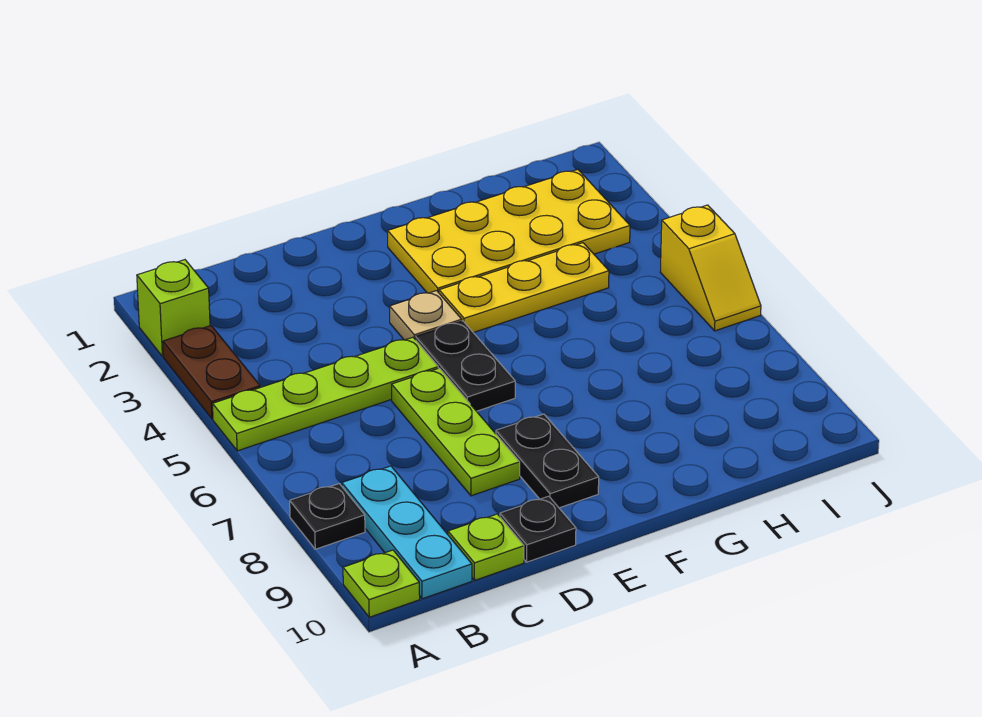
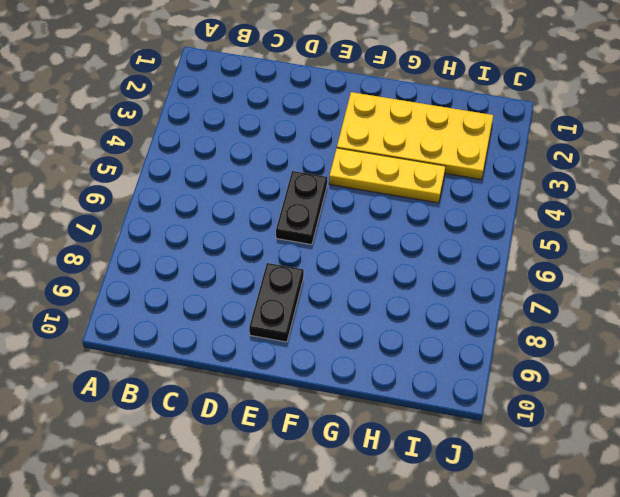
none -> lime brick A2 level 1
none -> brown plate A3:A4 level 1
none -> lime plate A5:D5 level 1

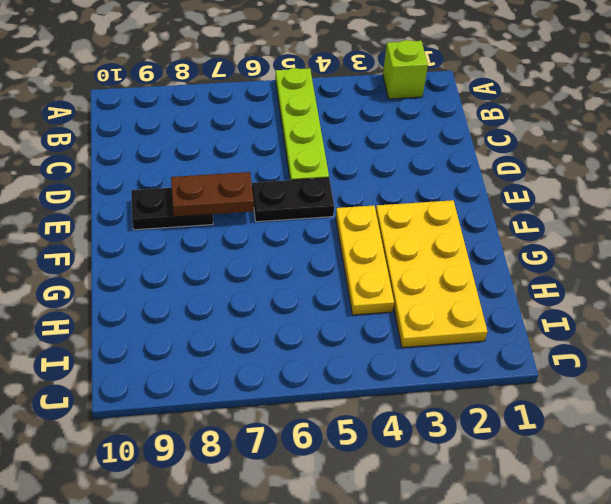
brown plate E7:E8 level 2 -> brown plate A3:A4 level 1
none -> black plate A8 level 1
none -> lime plate A10 level 1
none -> cyan plate B8:B10 level 1

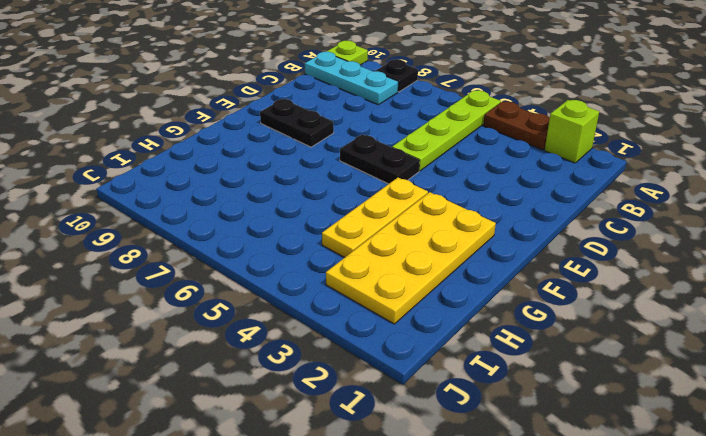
none -> lime plate C10 level 1
none -> lime plate D6:D8 level 1
none -> black plate D10 level 1

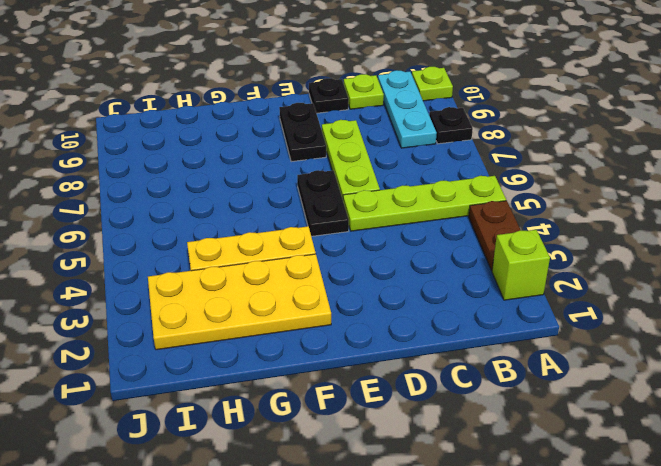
none -> tan plate E4 level 1
none -> yellow slope J5:J6 level 1 top 5

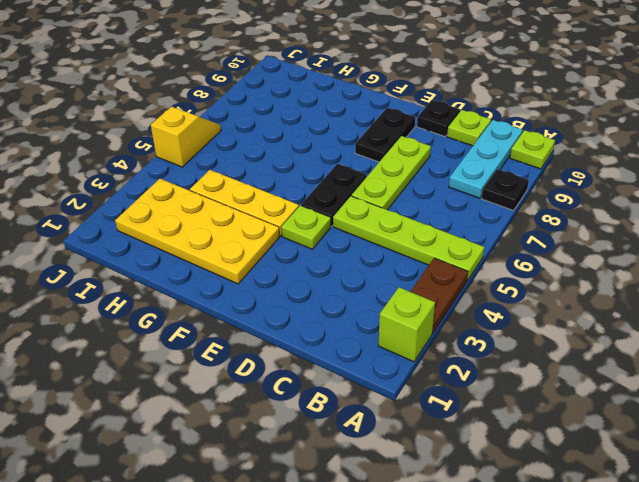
lime plate E4 level 1 -> tan plate E4 level 1

